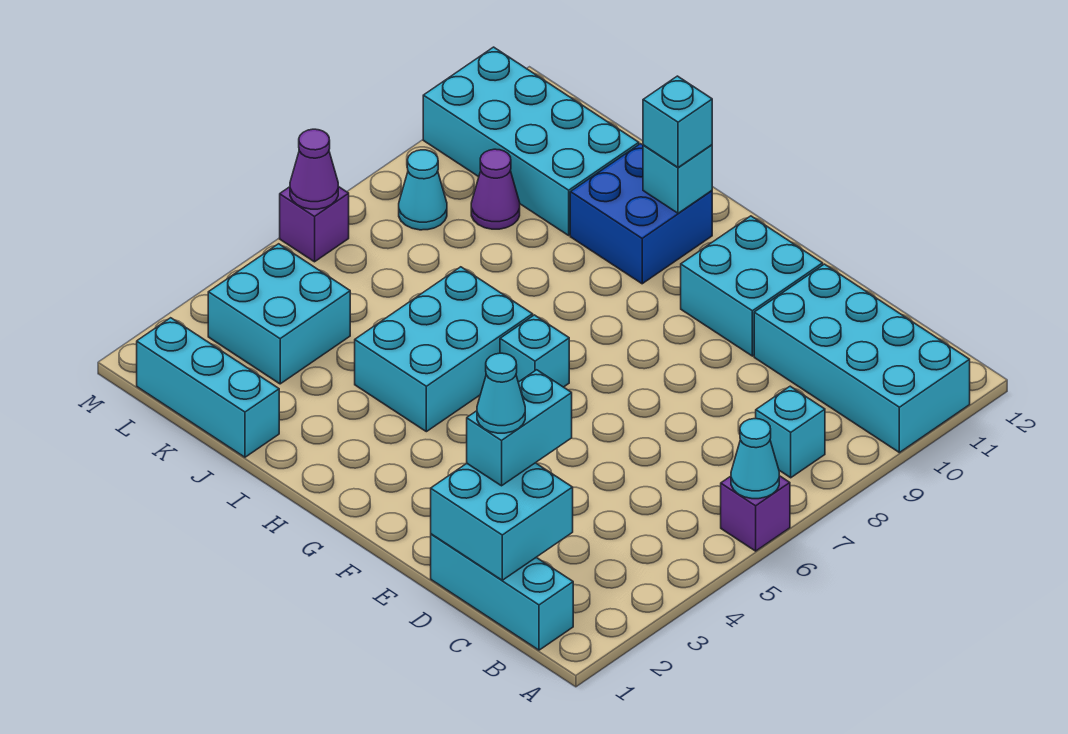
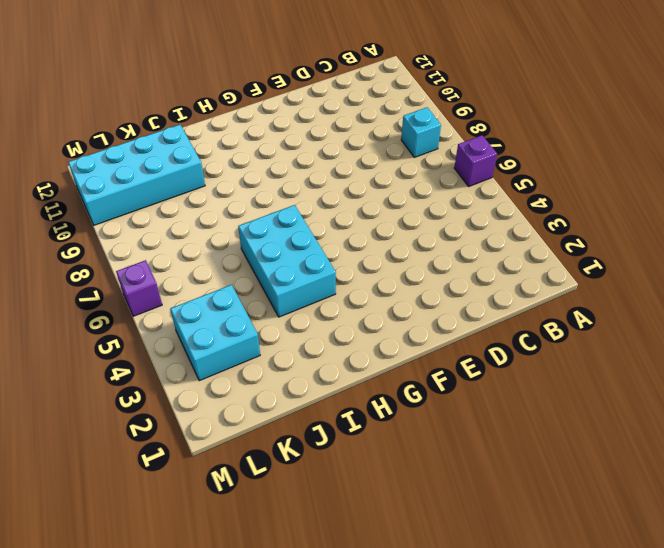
none -> cyan brick A10:D11 level 1
none -> cyan brick B1:D1 level 1
none -> cyan brick E10:F11 level 1

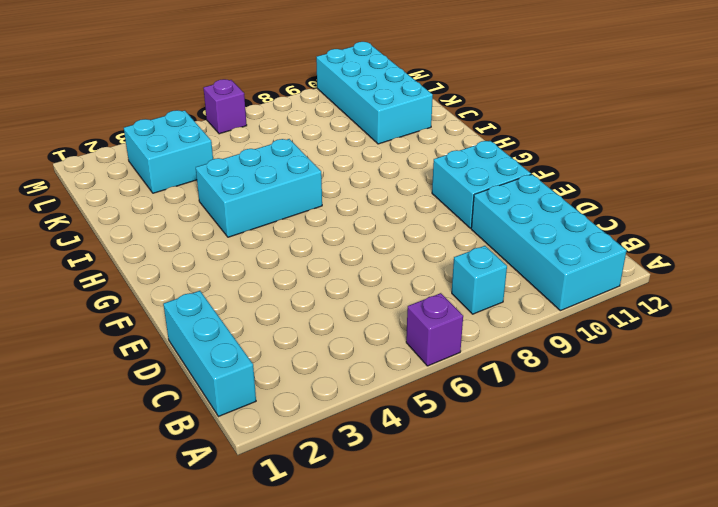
none -> cyan brick G6 level 1
none -> blue brick H10:I11 level 1
none -> cyan brick J1:L1 level 1

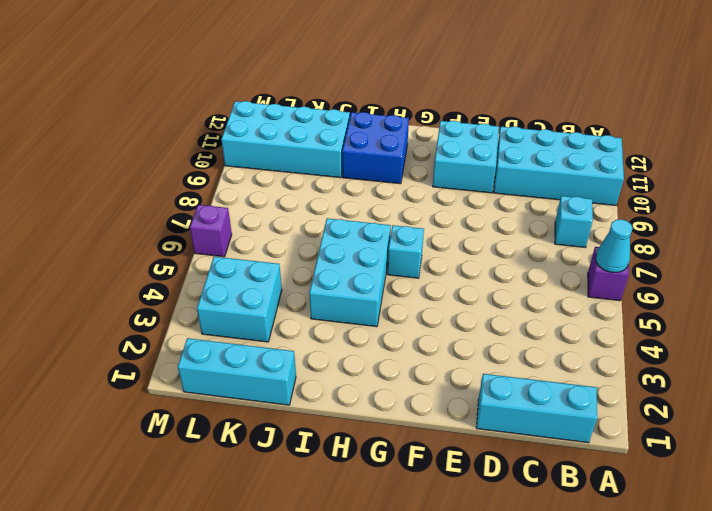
none -> purple cone K9 level 1
none -> cyan cone L8 level 1
none -> cyan brick C1:D2 level 2

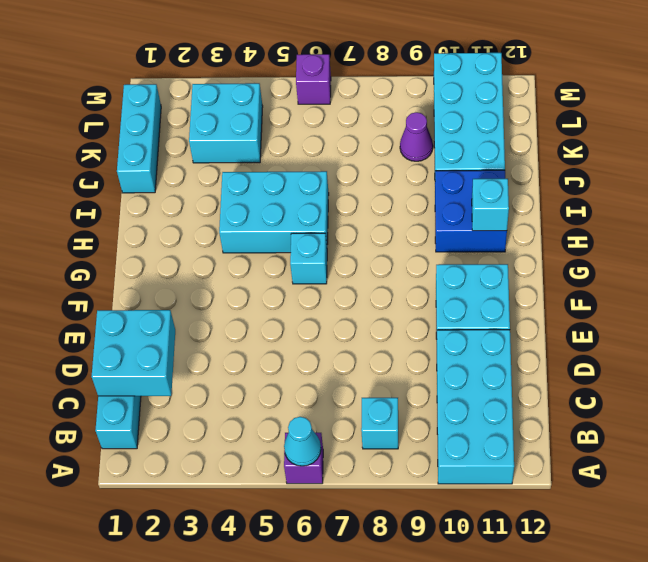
none -> cyan cone L8 level 1
none -> purple cone M6 level 2
none -> cyan brick D2:D3 level 3

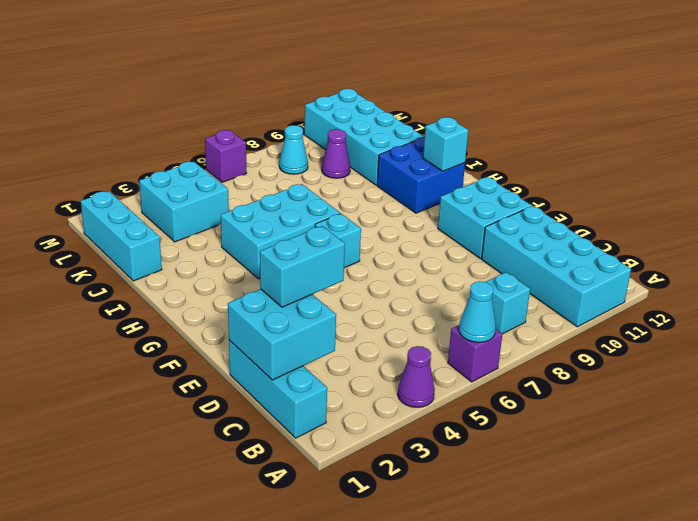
purple cone A4 level 1 -> purple cone M6 level 2
none -> cyan brick H11 level 3
none -> cyan cone D2 level 4

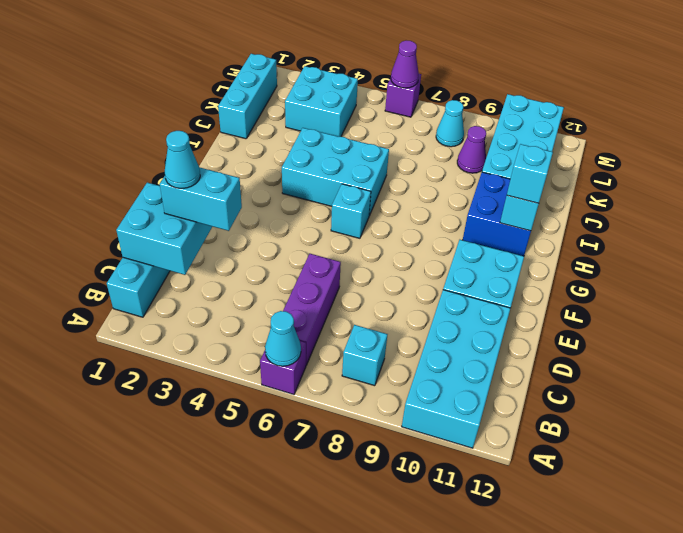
purple brick B6:D6 level 1 -> none

